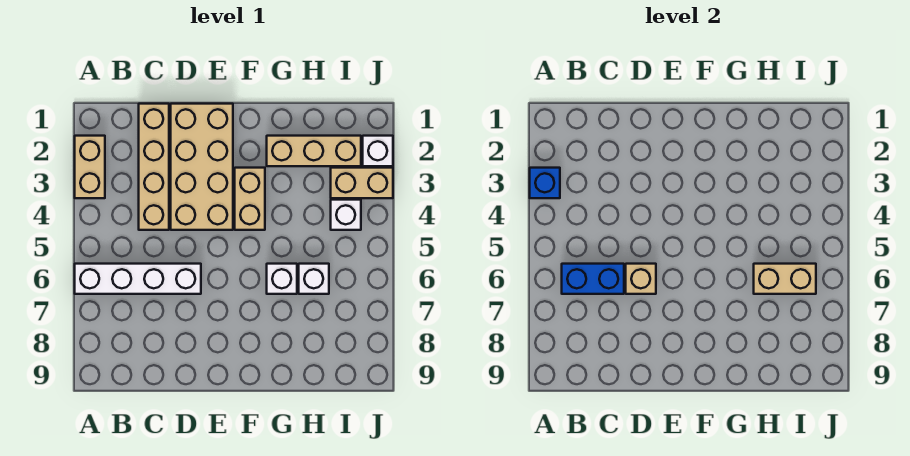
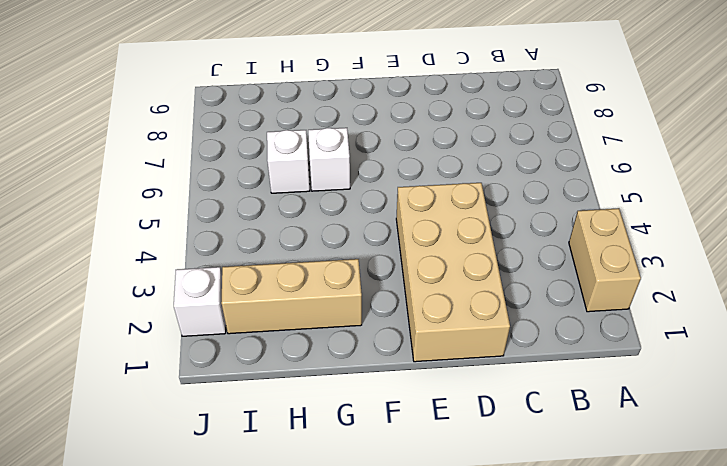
none -> white brick A6:D6 level 1
none -> tan brick C1:C4 level 1
none -> tan brick F3:F4 level 1

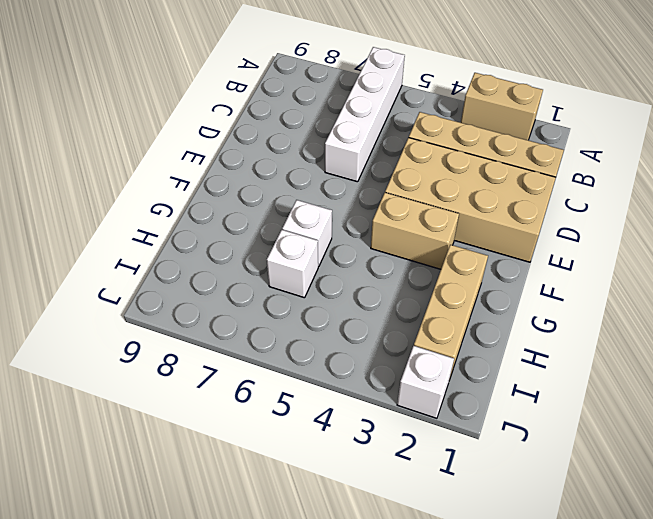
none -> tan brick I3:J3 level 1
none -> white brick I4 level 1
none -> blue brick A3 level 2

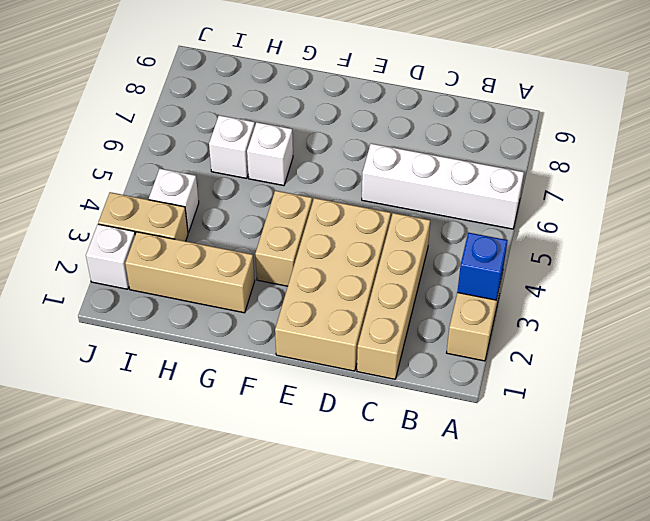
none -> blue brick B6:C6 level 2
none -> tan brick D6 level 2
none -> tan brick H6:I6 level 2

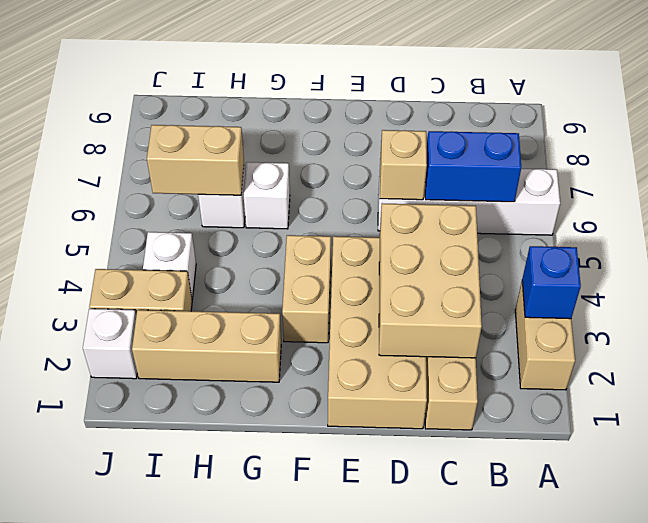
tan brick C2:D4 level 2 -> none

